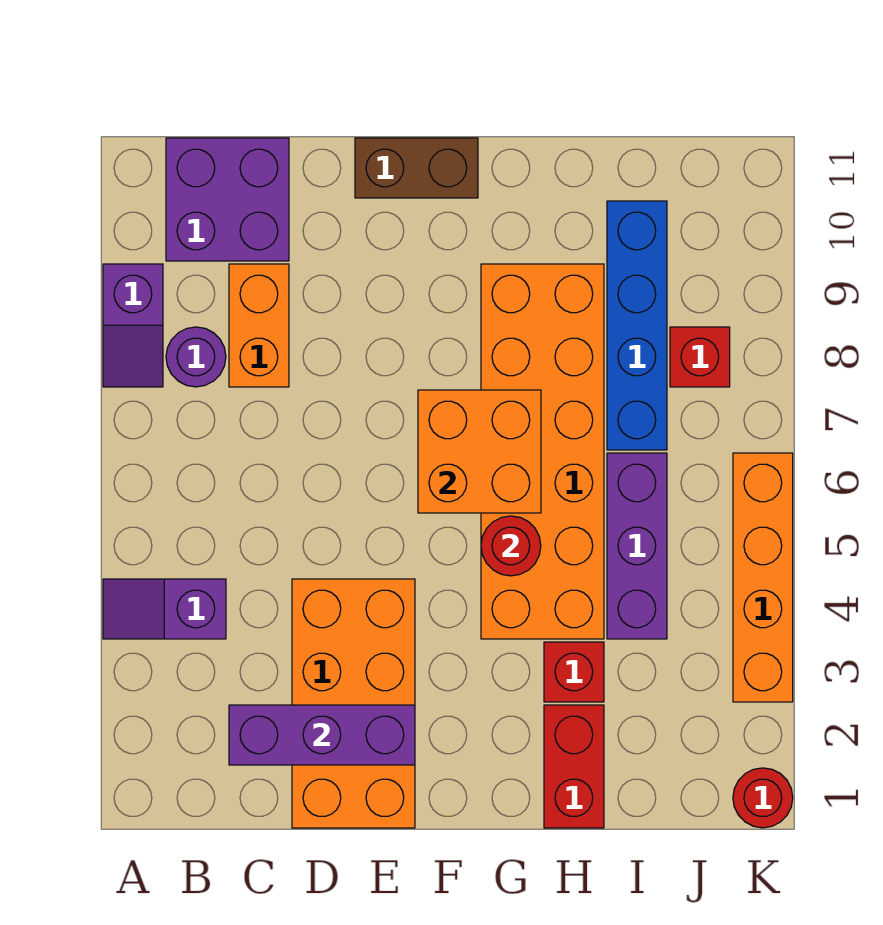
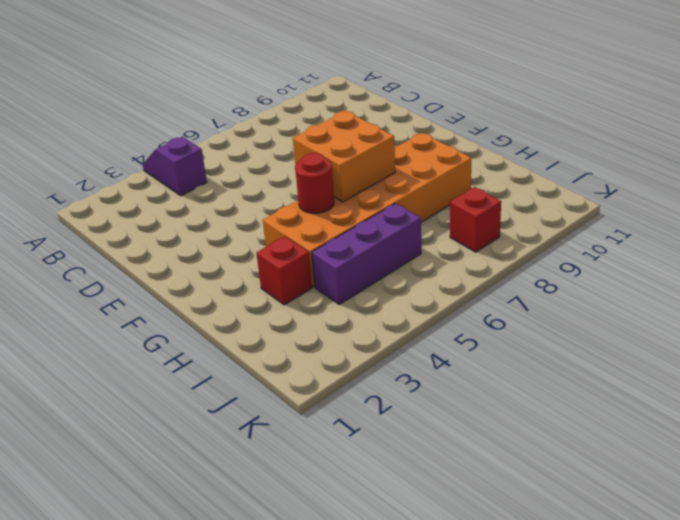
none -> purple slope A8:A9 level 1 top 9
none -> purple round brick B8 level 1
none -> purple brick B10:C11 level 1

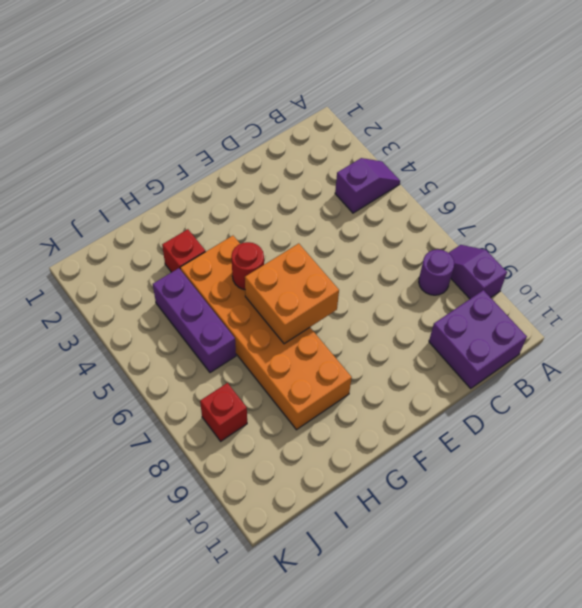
none -> orange brick C8:C9 level 1
none -> orange brick D1:E4 level 1
none -> brown brick E11:F11 level 1

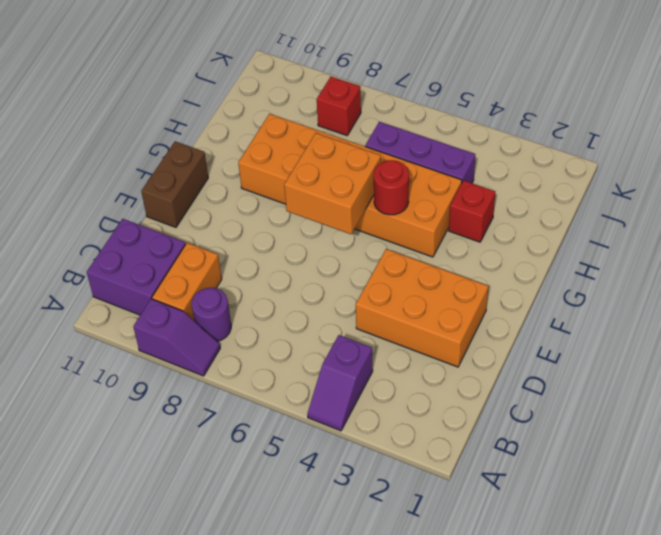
orange brick B9:C9 level 1 -> orange brick C8:C9 level 1
orange brick D2:E4 level 1 -> orange brick D1:E4 level 1
none -> red brick H1:H2 level 1
none -> blue brick I7:I10 level 1
none -> red round brick K1 level 1

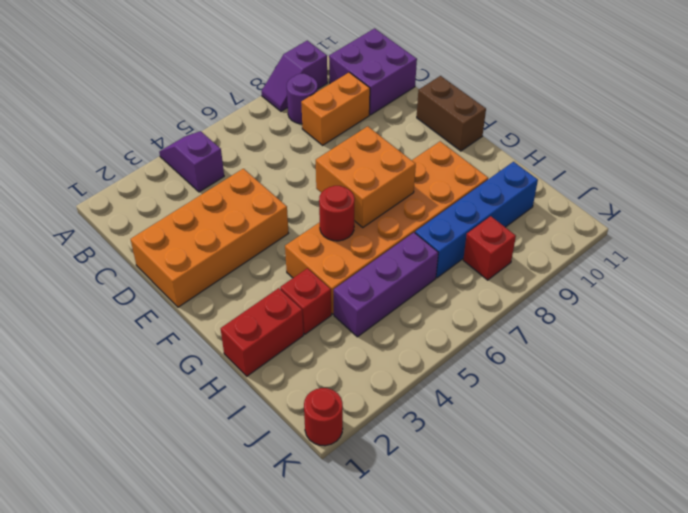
none -> orange brick K3:K6 level 1
none -> purple brick C2:E2 level 2

